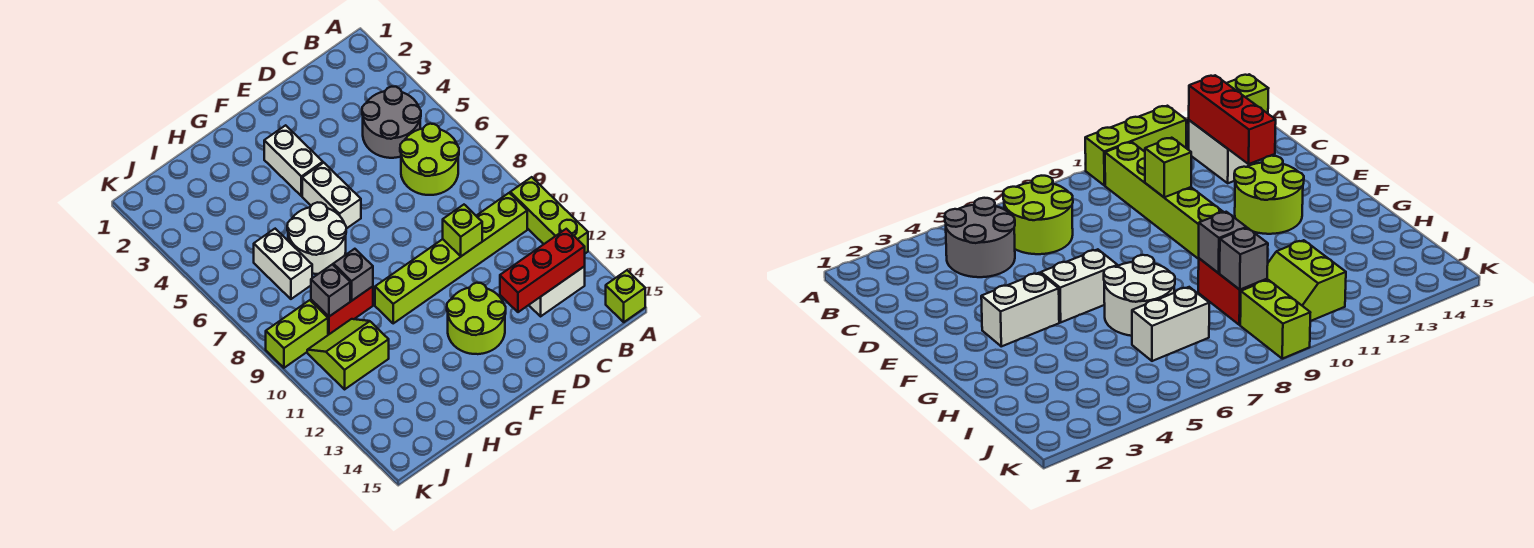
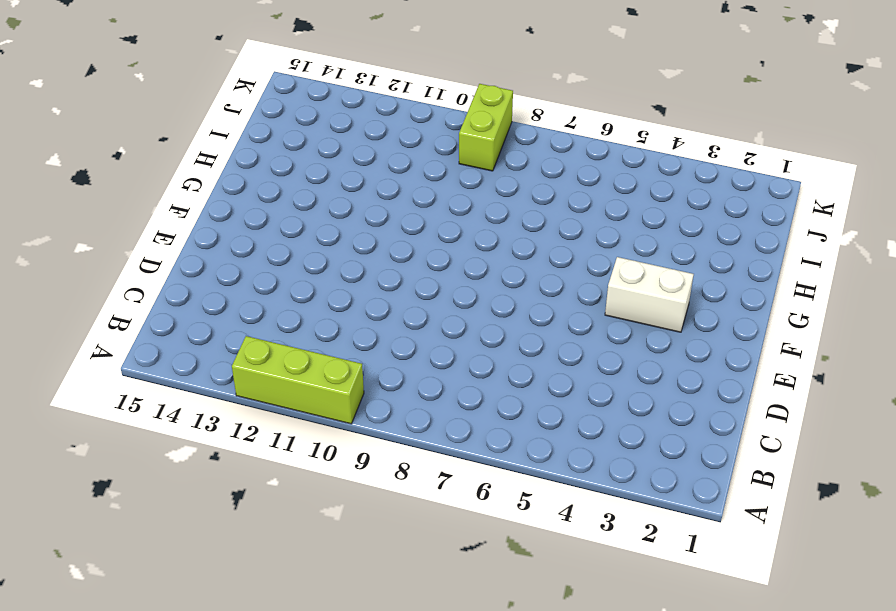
none -> lime brick A15 level 1
none -> grey round brick B4:C5 level 1
none -> lime round brick B6:C7 level 1

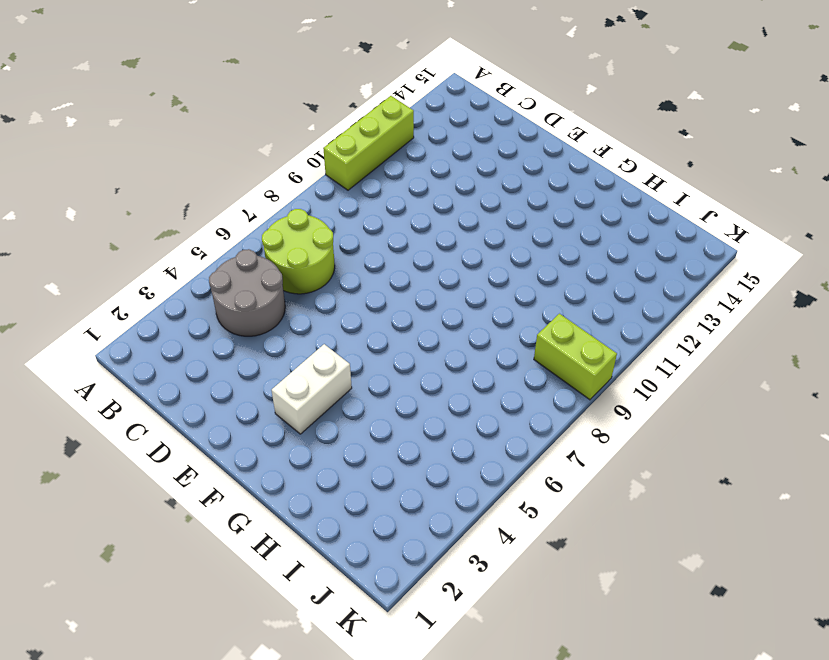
none -> lime brick A15 level 1
none -> lime brick B10:G10 level 1
none -> white brick B13:C13 level 1

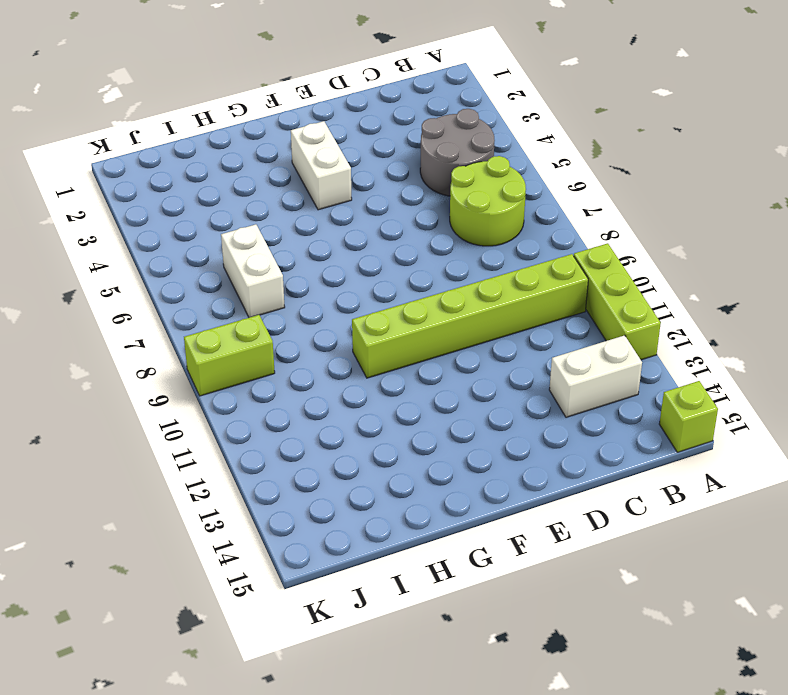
none -> lime round brick E12:F13 level 1
none -> white brick F5:F6 level 1
none -> white round brick G6:H7 level 1

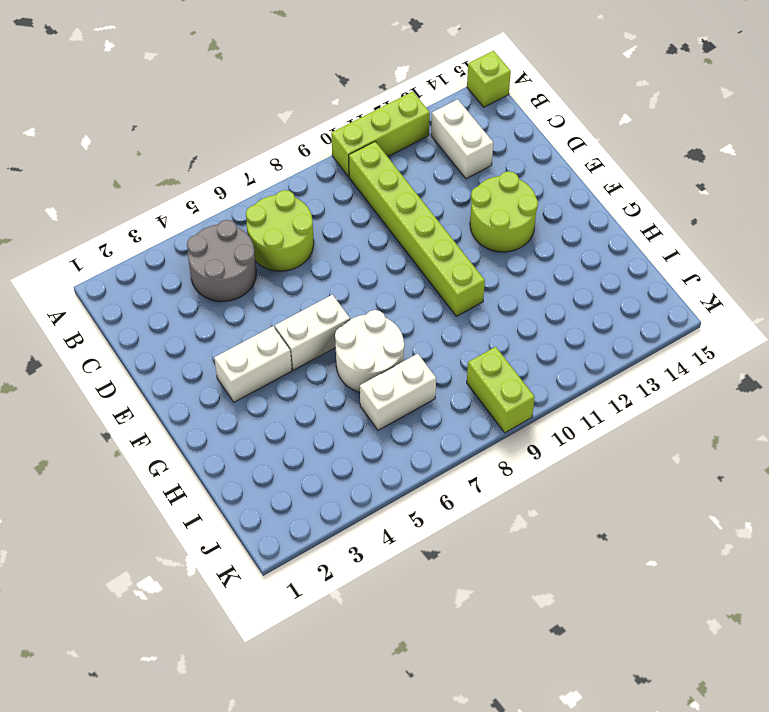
none -> red brick H9:I9 level 1
none -> lime slope I10:J11 level 1 top 11
none -> red brick B13:D13 level 2

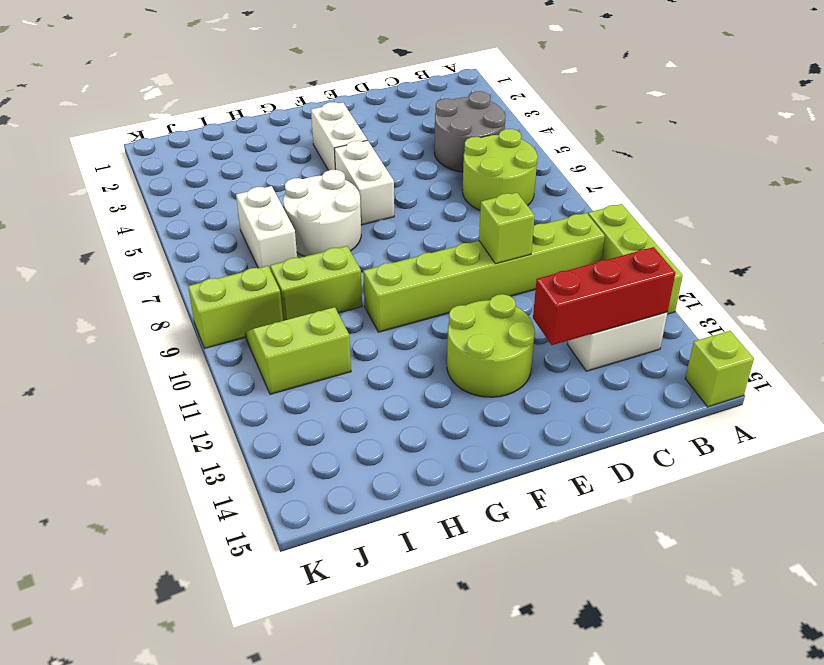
lime brick H9:I9 level 1 -> red brick H9:I9 level 1
none -> grey brick H9 level 2
none -> grey brick I9 level 2

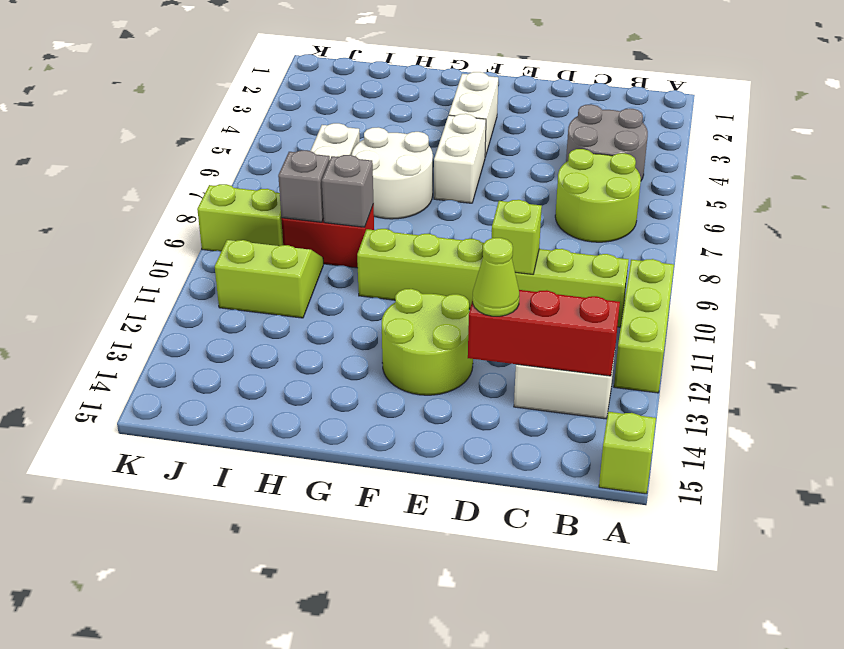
lime cone D13 level 3 -> none

